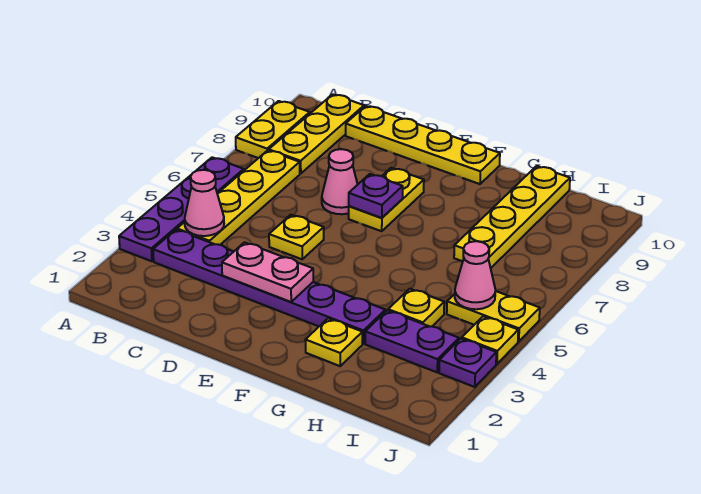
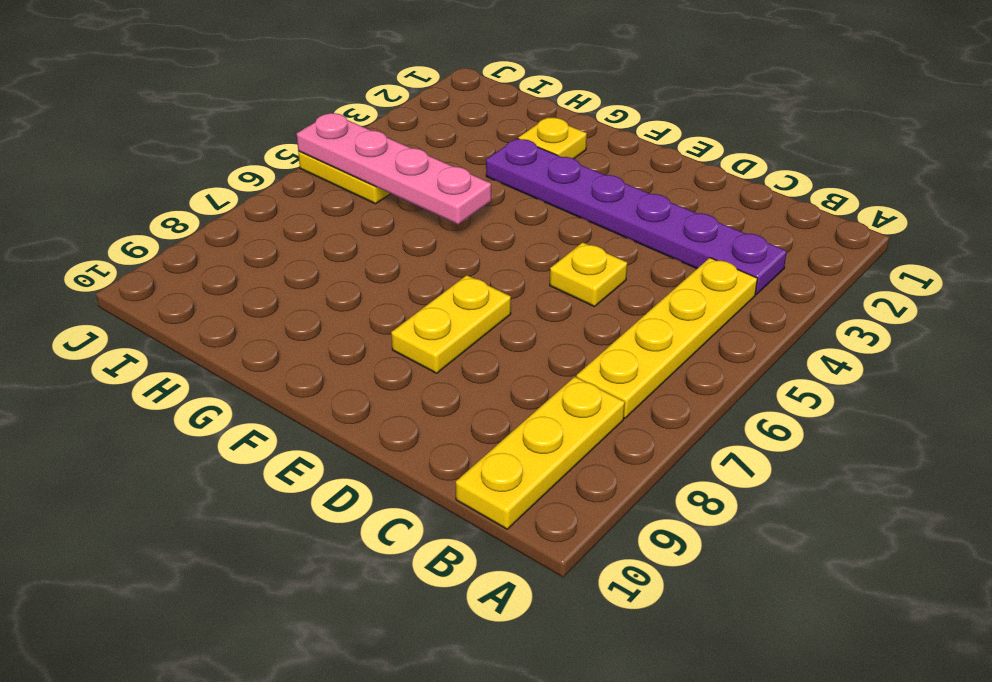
pink plate G5:J5 level 2 -> pink cone I5 level 2
none -> purple plate A3:A6 level 1
none -> yellow plate A8:A9 level 1
none -> yellow plate C10:F10 level 1

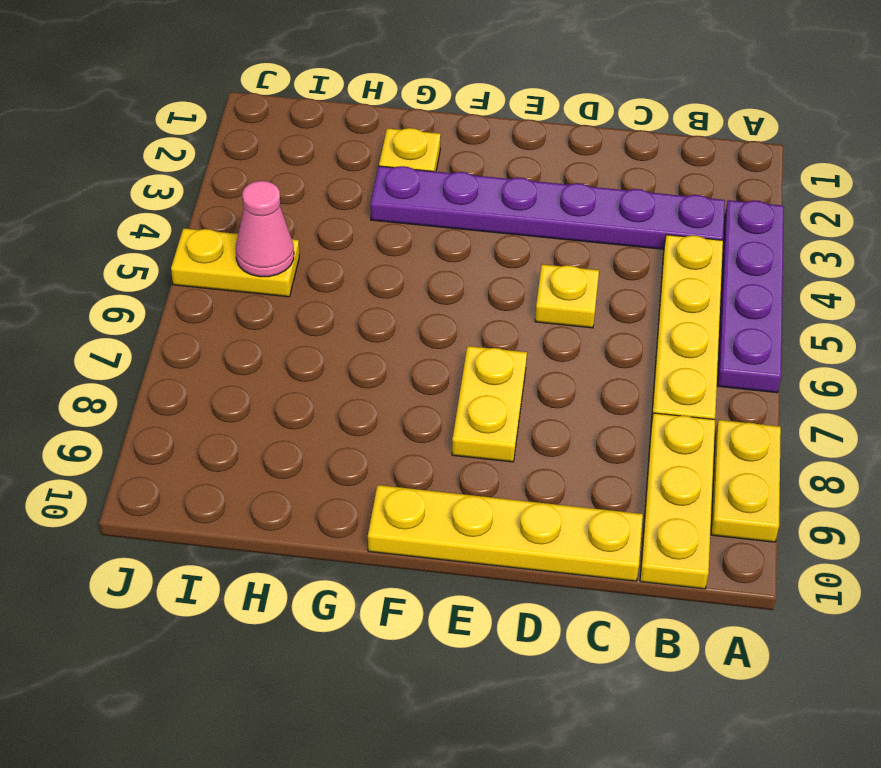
none -> pink cone D7 level 1
none -> purple plate H3:I3 level 1
none -> yellow plate H4 level 1

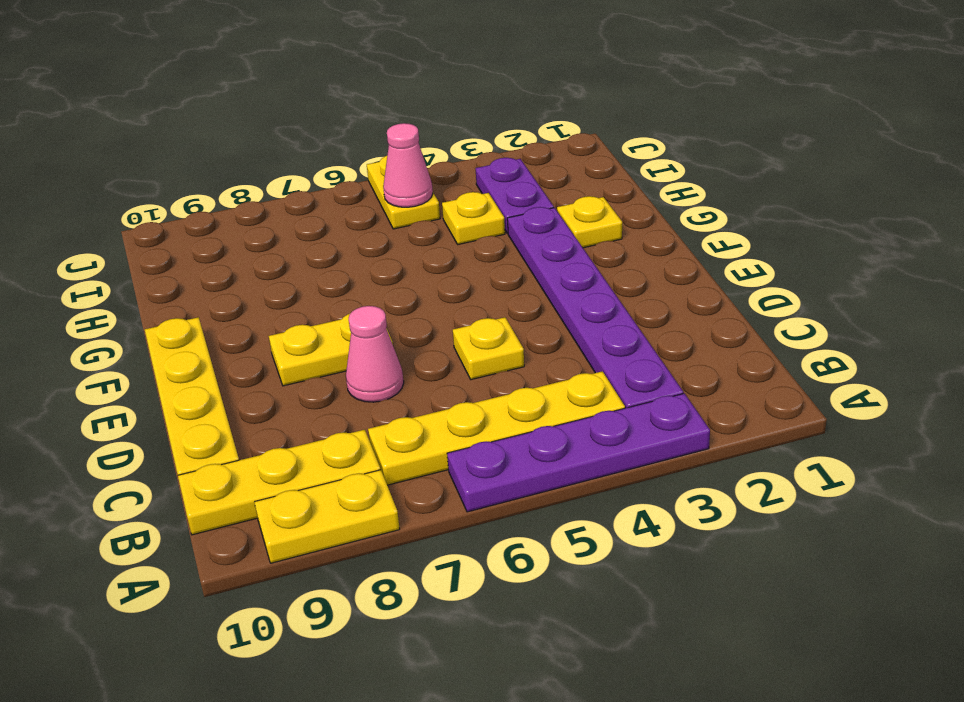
none -> yellow plate H7:H10 level 1
none -> purple plate J3 level 1
none -> yellow plate J4 level 1

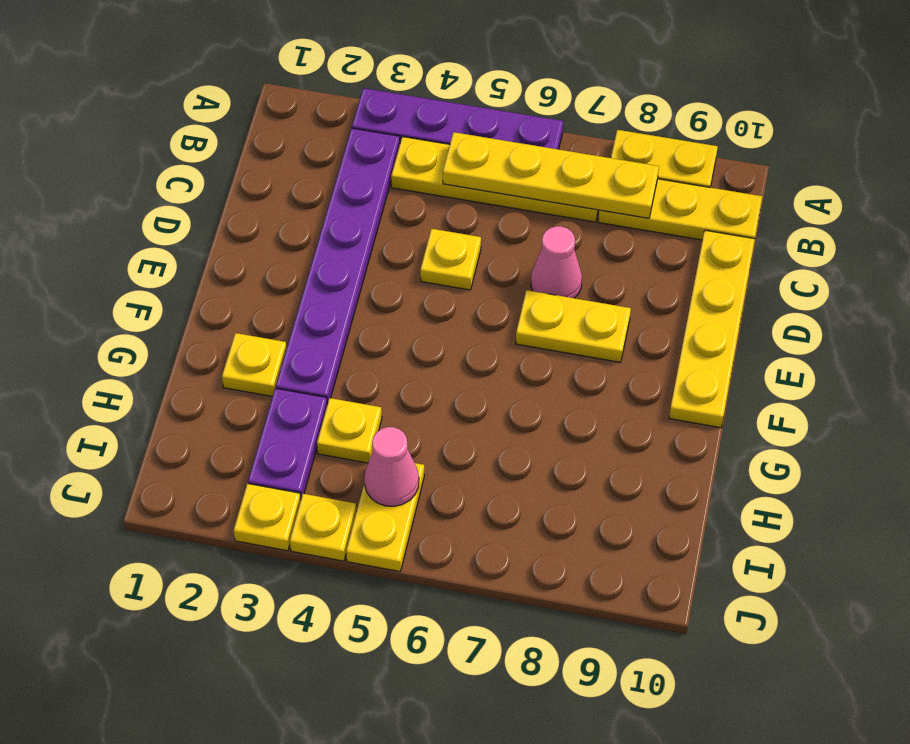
yellow plate B5:B8 level 2 -> yellow plate H7:H10 level 1
yellow plate J3 level 1 -> purple plate J3 level 1
none -> pink cone B4 level 2
none -> pink plate D3:E3 level 2
none -> purple plate E7 level 2

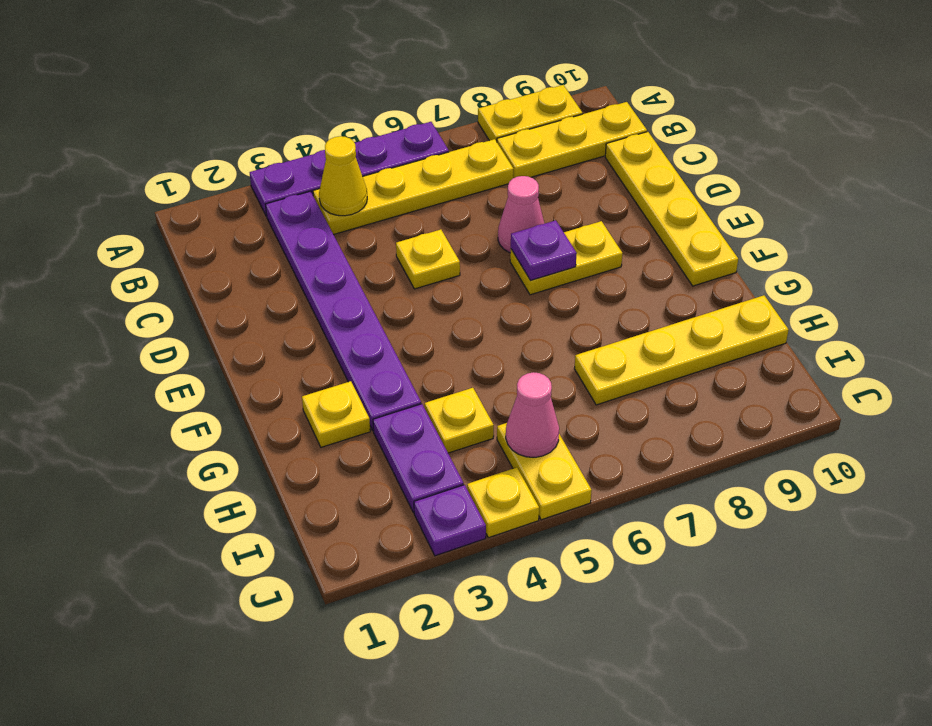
yellow cone B4 level 2 -> pink cone B4 level 2
none -> pink plate D3:E3 level 2

